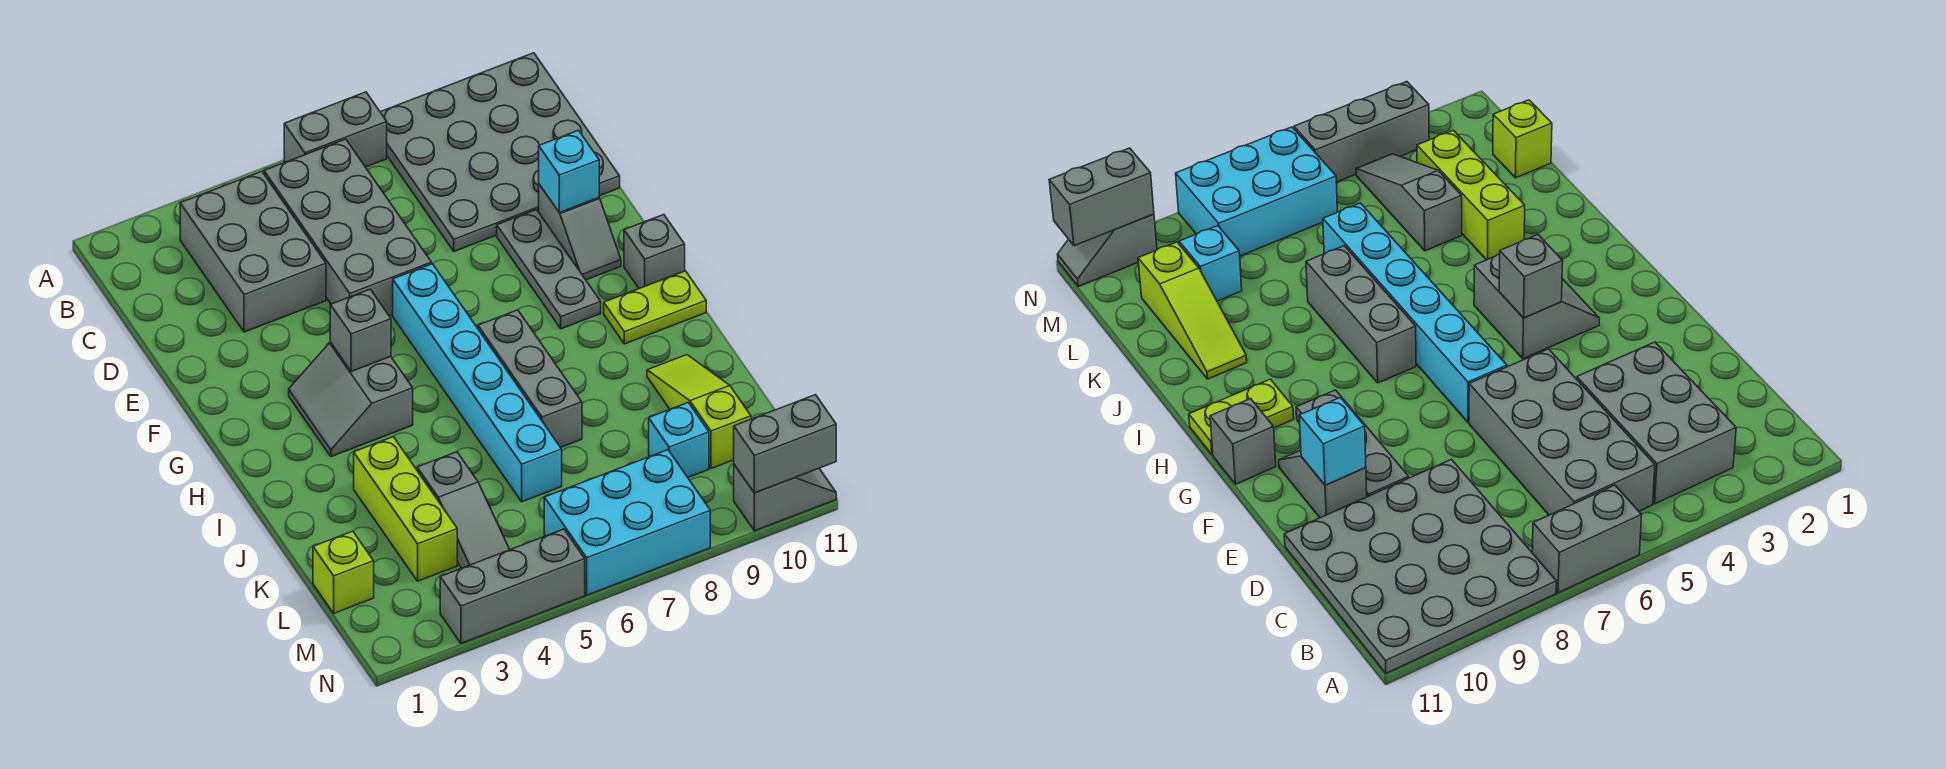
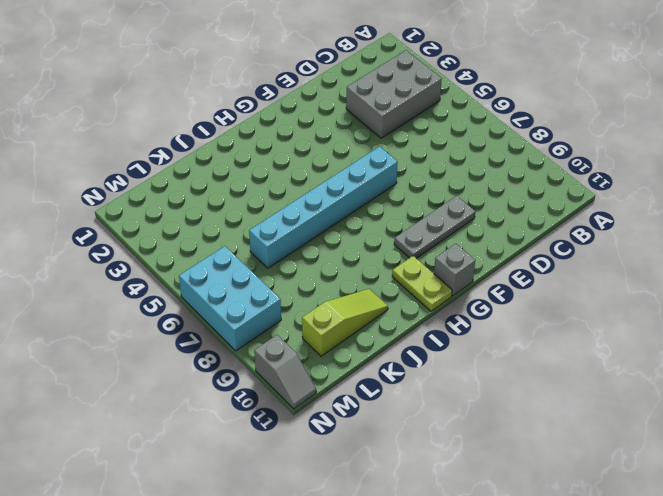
none -> grey brick A6:A7 level 1
none -> grey plate A8:D11 level 1
none -> grey brick B5:E6 level 1

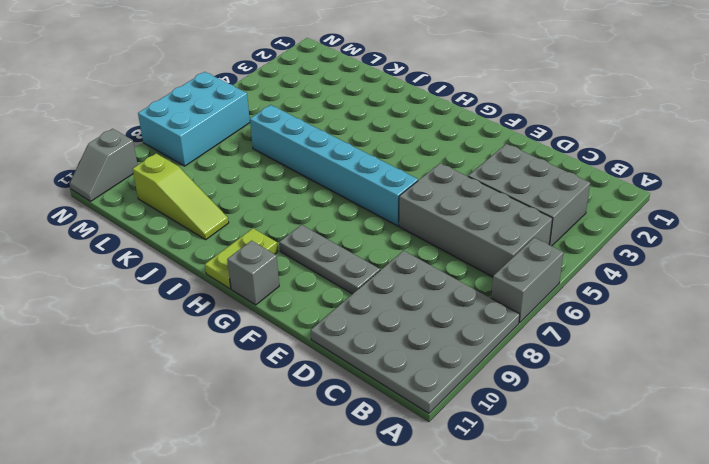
none -> grey slope E10:F10 level 1 top E
none -> grey slope G3:H4 level 1 top 4
none -> grey brick H7:J7 level 1

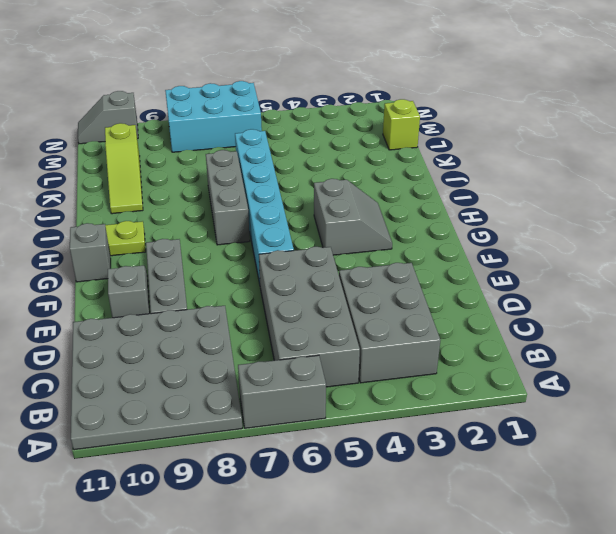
none -> lime brick J3:L3 level 1
none -> grey slope K4:M4 level 1 top K
none -> cyan brick L9 level 1

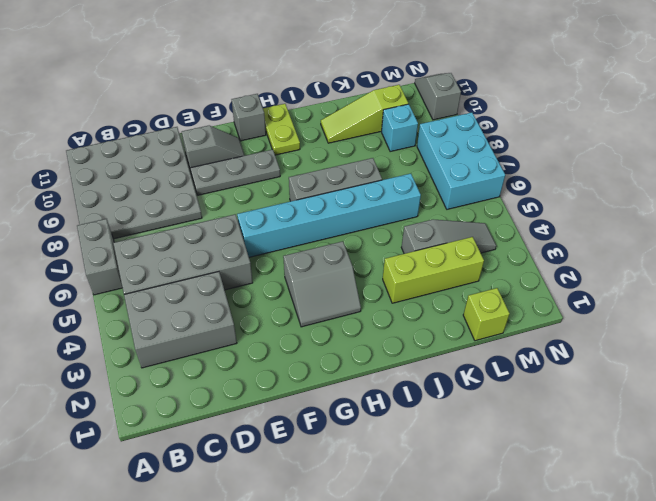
none -> grey brick N3:N5 level 1
none -> cyan brick E10 level 2
none -> grey brick G4 level 2

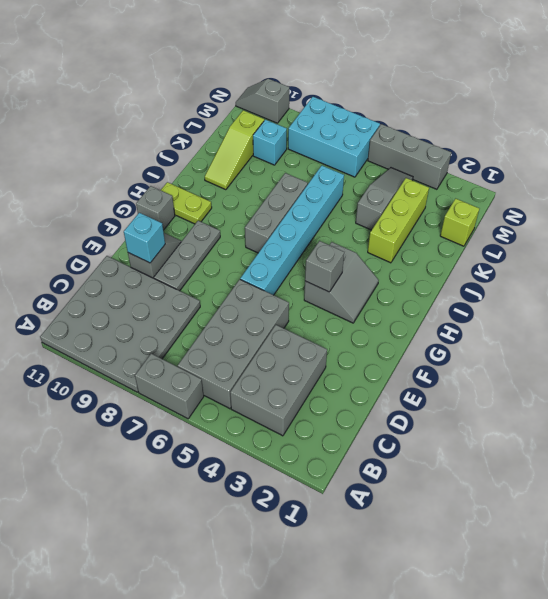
none -> grey brick N10:N11 level 2

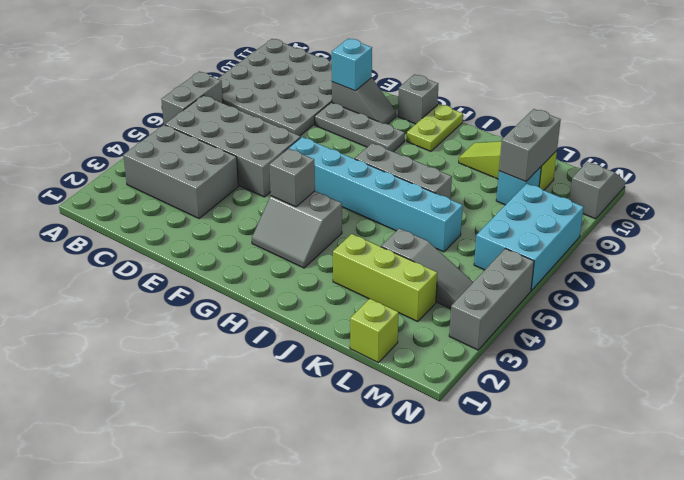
grey brick L9:L10 level 2 -> grey brick N10:N11 level 2

